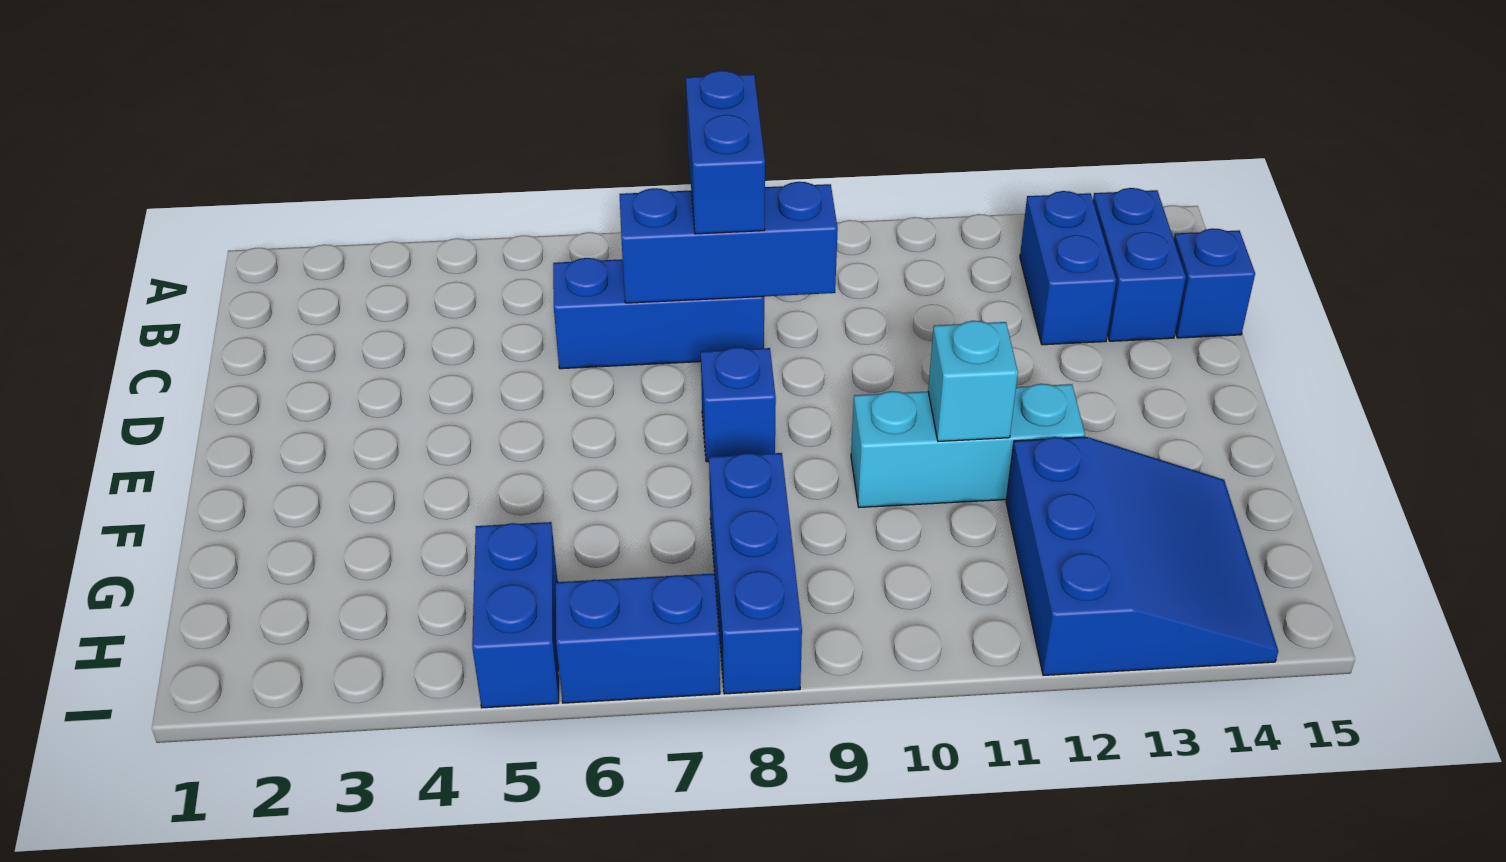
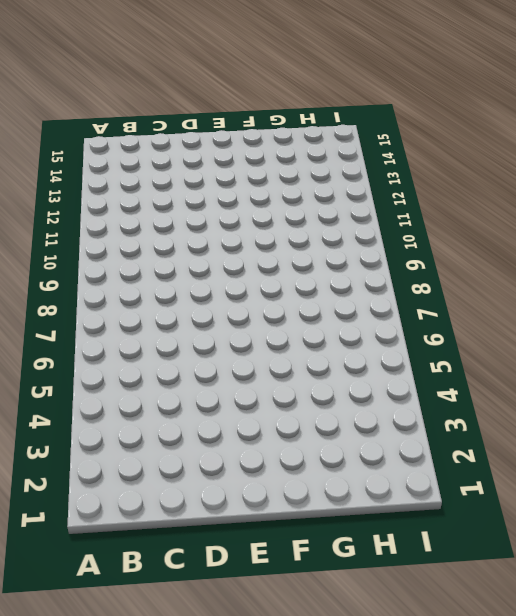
none -> blue brick B13:C13 level 1
none -> blue brick B14:C14 level 1
none -> blue brick C6:C8 level 1

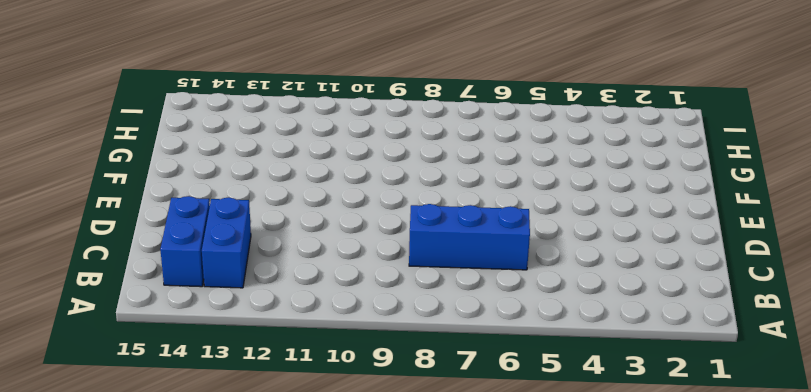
none -> blue brick C15 level 1
none -> blue brick E8 level 1
none -> cyan brick F10:F12 level 1

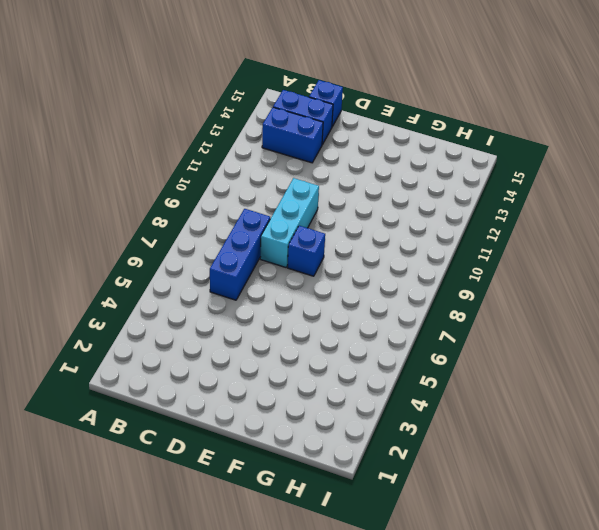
cyan brick D8:D10 level 1 -> cyan brick F10:F12 level 1
none -> blue brick G8:I8 level 1
none -> blue slope G12:I14 level 1 top 12
none -> blue brick H5:I5 level 1

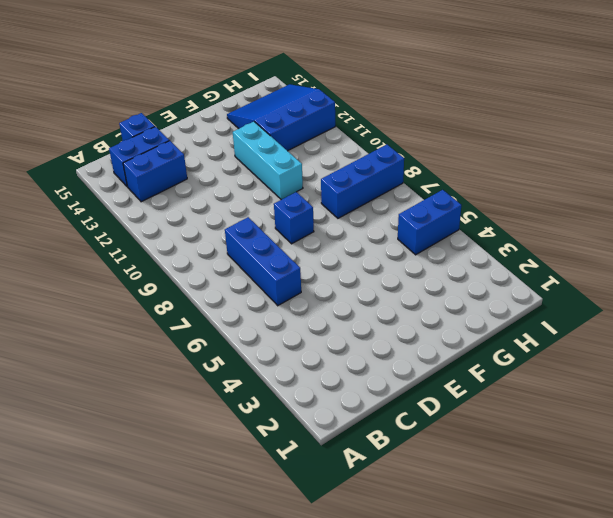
none -> blue brick I6:I7 level 1
none -> blue brick C7:C9 level 2
none -> cyan brick F11 level 2

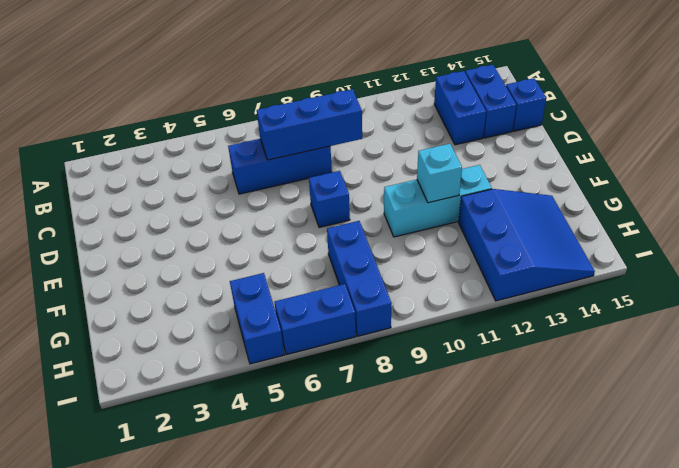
none -> blue brick B8:C8 level 3

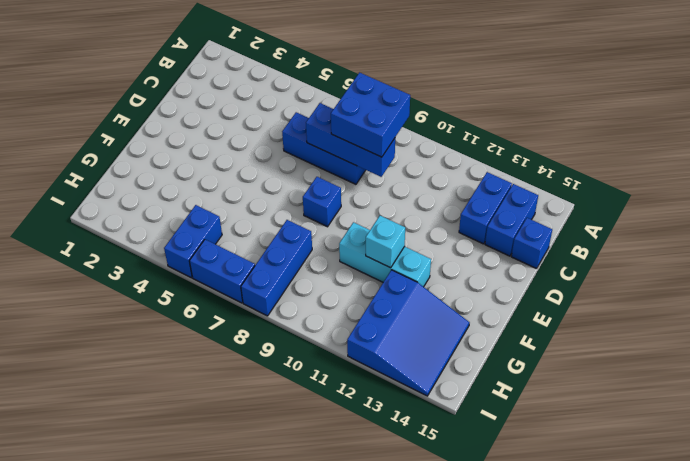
blue brick B8:C9 level 3 -> blue brick B8:C8 level 3

